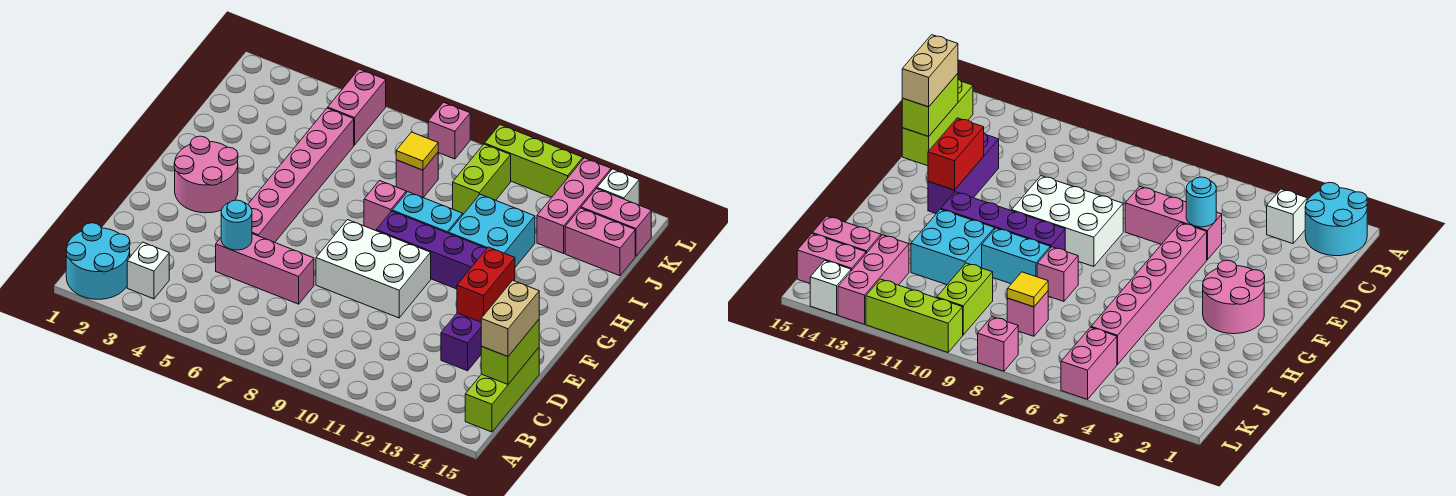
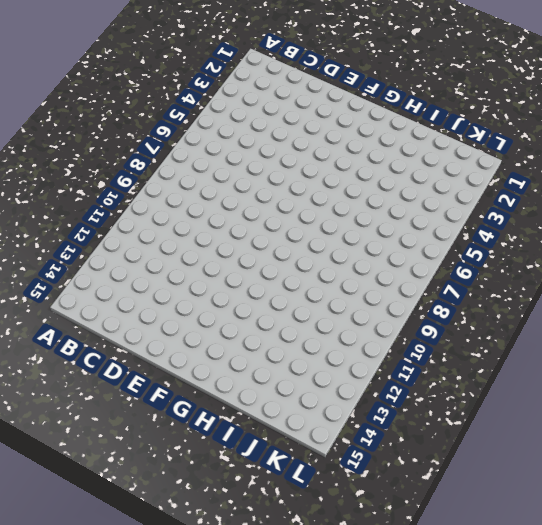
none -> cyan round brick A1:B2 level 1
none -> white brick B3 level 1
none -> lime brick B15:D15 level 1

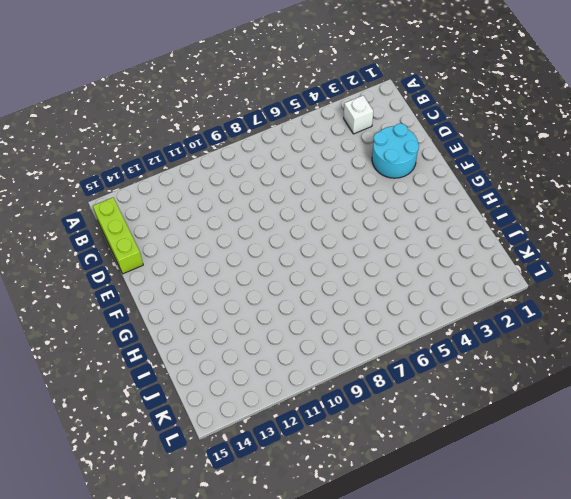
cyan round brick D2:E3 level 1 -> cyan round brick A1:B2 level 1
none -> pink brick D5:D7 level 1
none -> purple brick D13:F13 level 1
none -> pink brick E5:J5 level 1

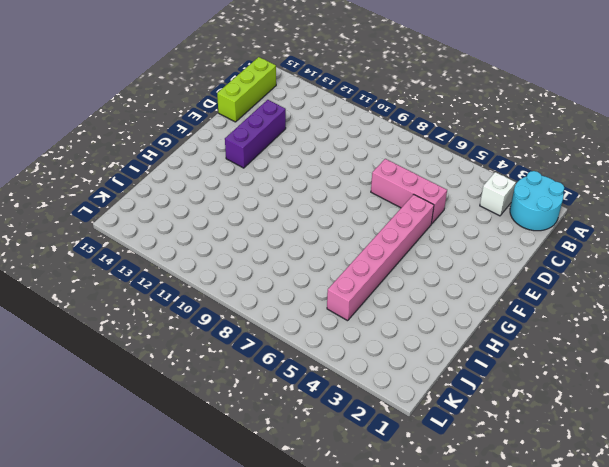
none -> white brick E8:F10 level 1
none -> pink round brick F2:G3 level 1
none -> purple brick G9:G12 level 1

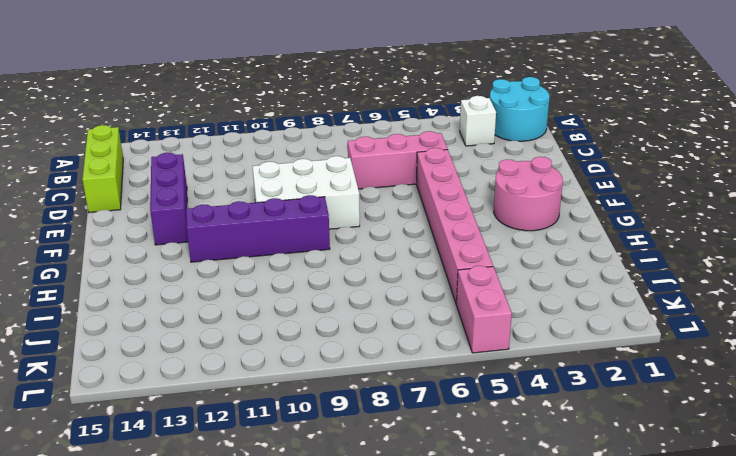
none -> pink brick H8 level 1
none -> cyan brick H9:H10 level 1
none -> cyan brick H11:I12 level 1

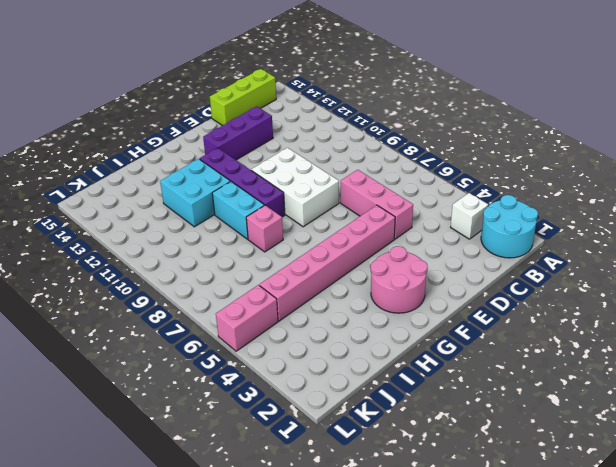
none -> pink brick J8 level 1
none -> lime brick J10:K10 level 1
none -> pink brick J13:L13 level 1

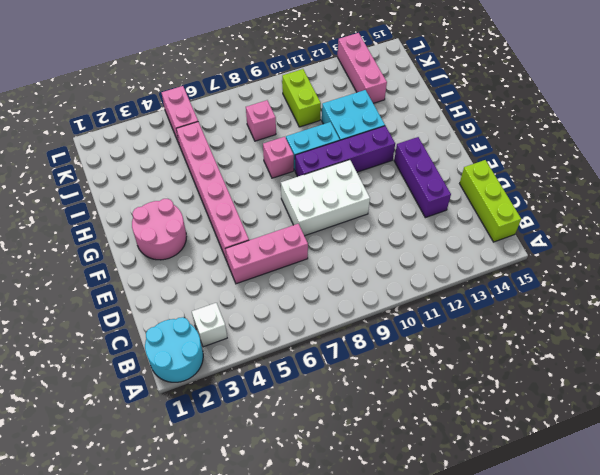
none -> pink brick J14:J15 level 1
none -> pink brick K14:K15 level 1
none -> pink brick L8 level 1

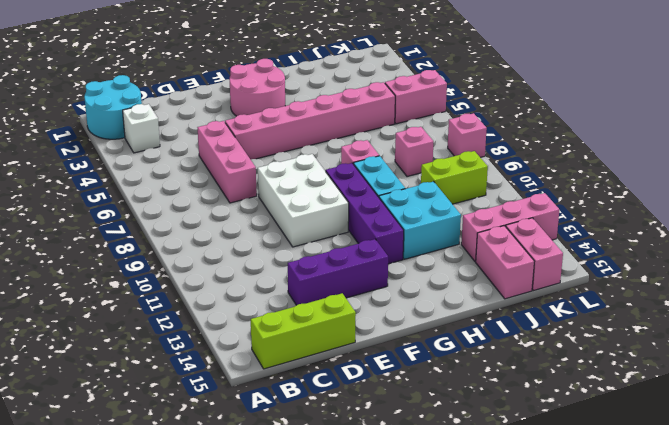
none -> lime brick L10:L12 level 1
none -> white brick L14 level 1
none -> lime brick C15:D15 level 2

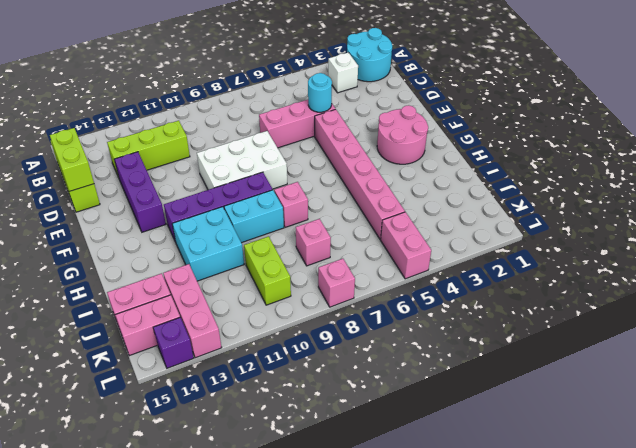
lime brick C11:C13 level 1 -> lime brick L10:L12 level 1
purple brick L14 level 1 -> white brick L14 level 1
none -> red brick E13:F13 level 2
none -> yellow tile J8 level 2
none -> tan brick C15:D15 level 3

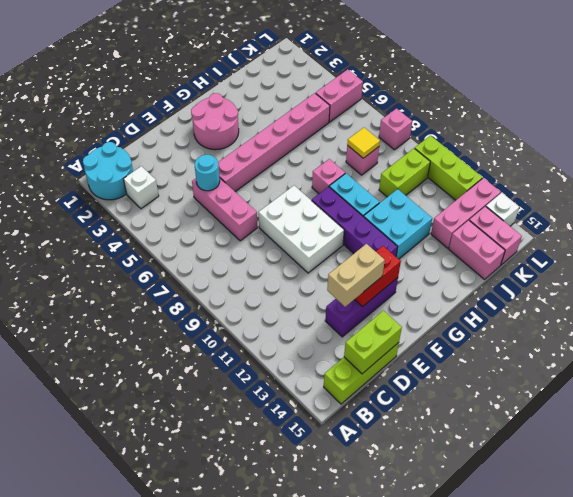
tan brick D13:E13 level 3 -> tan brick C15:D15 level 3

